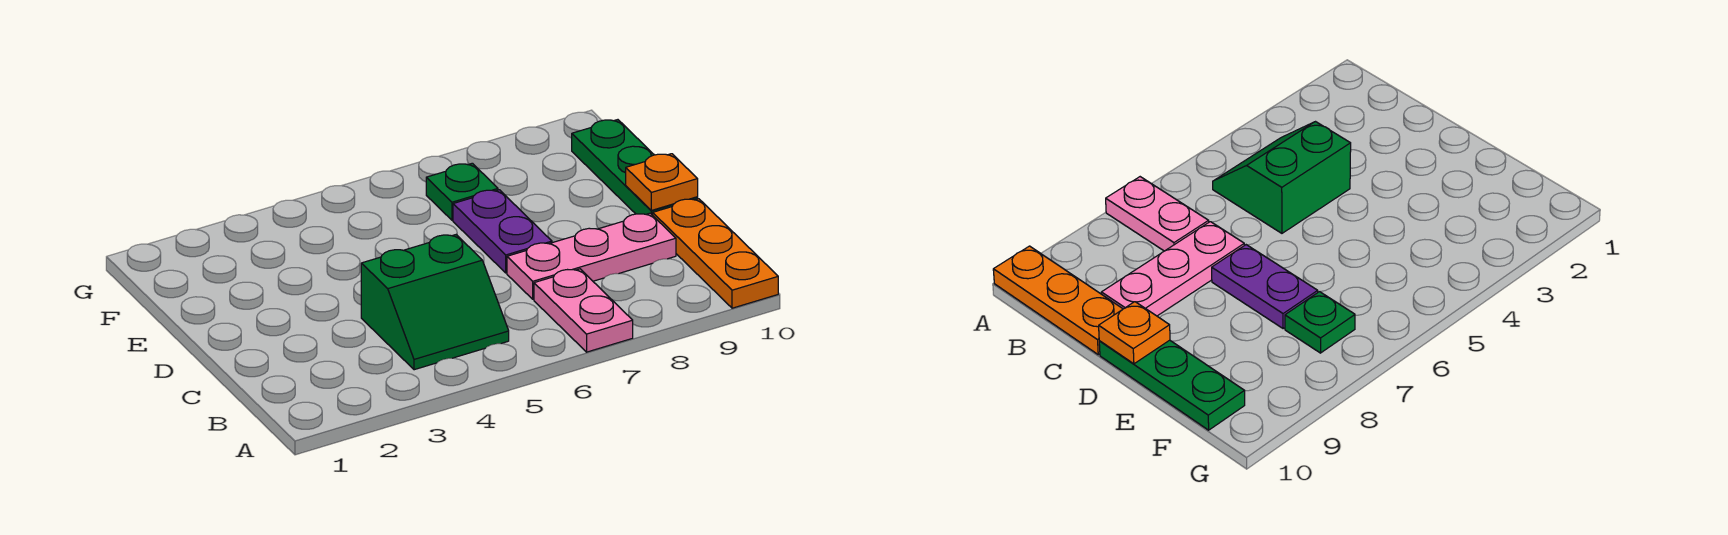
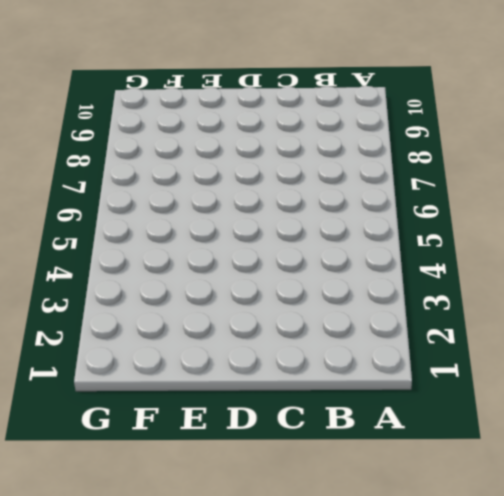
none -> pink plate A7:B7 level 1
none -> orange plate A10:C10 level 1

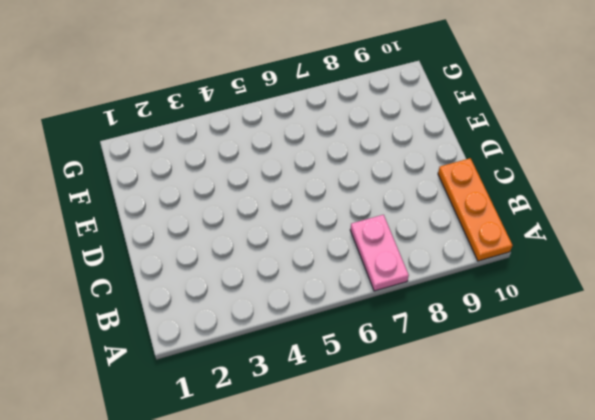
none -> green slope B4:C5 level 1 top C
none -> pink plate C7:C9 level 1

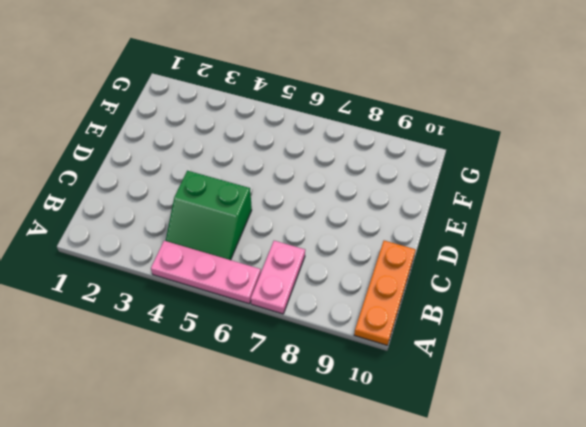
pink plate A4:A6 level 1 -> pink plate C7:C9 level 1
none -> purple plate D7:E7 level 1
none -> green plate D10:F10 level 1

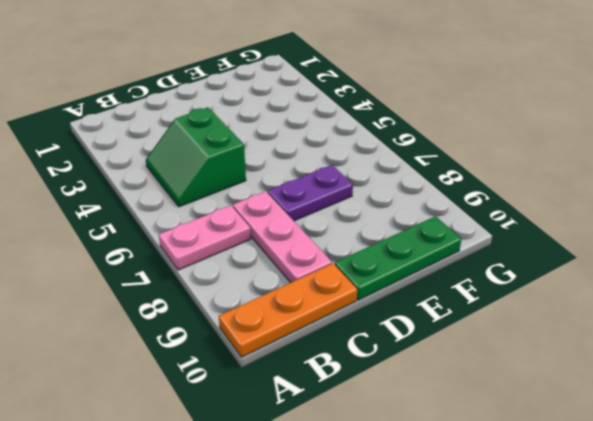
none -> green plate F7 level 1
none -> orange plate D10 level 2

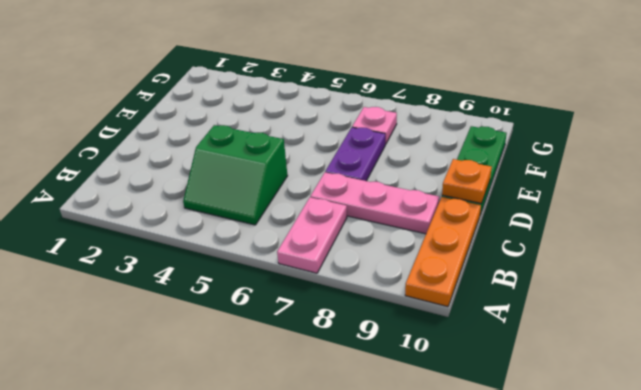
pink plate F7 level 1 -> green plate F7 level 1

